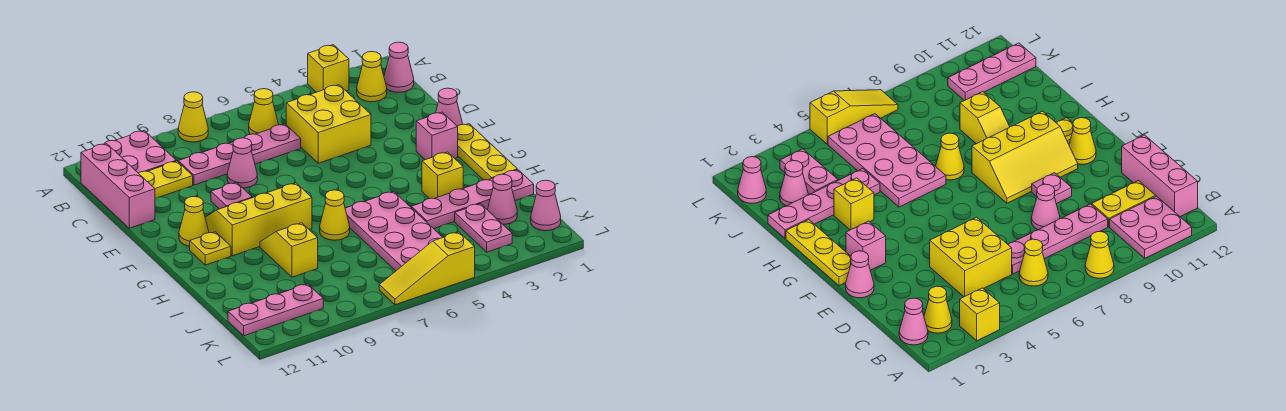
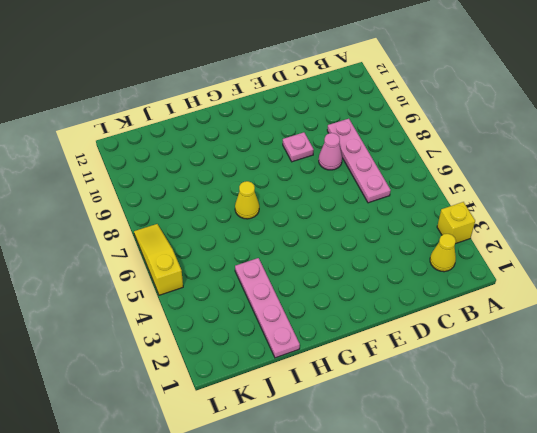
none -> yellow cone A8 level 1
none -> pink plate A10:B11 level 1
none -> pink cone B1 level 1

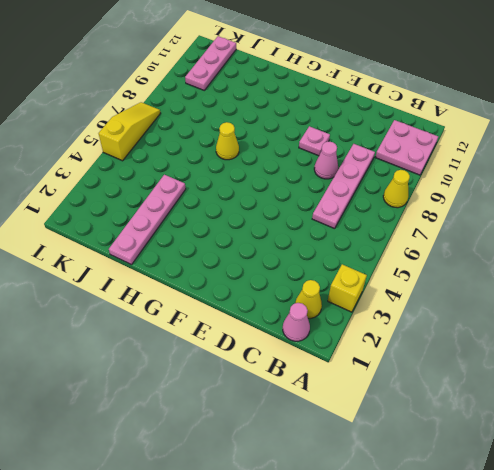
none -> yellow cone B6 level 1
none -> pink brick B12:D12 level 1
none -> yellow brick C4:D5 level 1

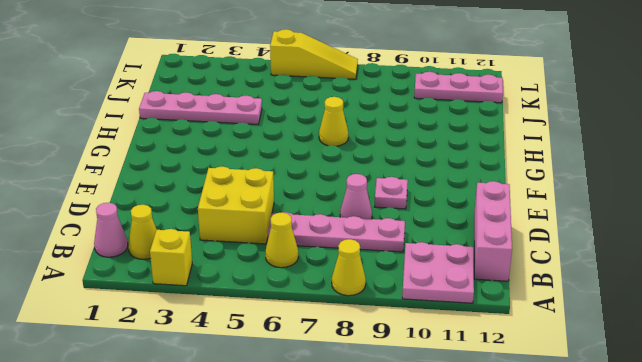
none -> yellow plate C10:C11 level 1
none -> pink cone E1 level 1
none -> yellow plate F1:H1 level 1

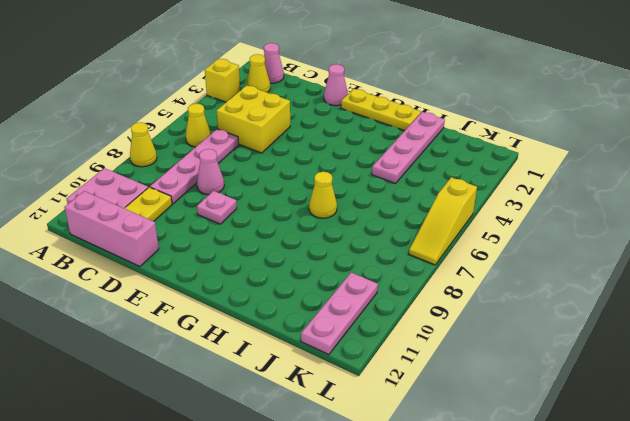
none -> pink brick F2 level 1
none -> yellow slope F8:G10 level 1 top G
none -> yellow cone F11 level 1

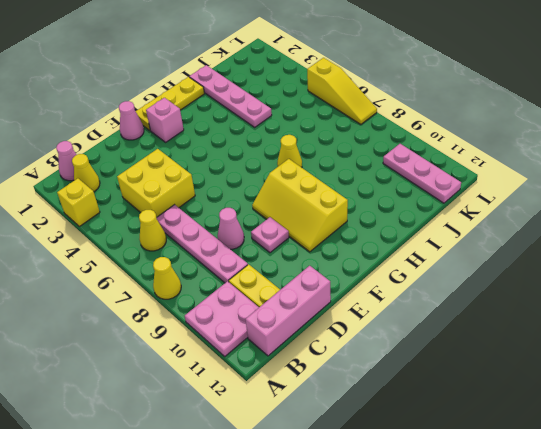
none -> yellow cone F11 level 1
none -> yellow plate G11 level 1
none -> yellow brick H3 level 1

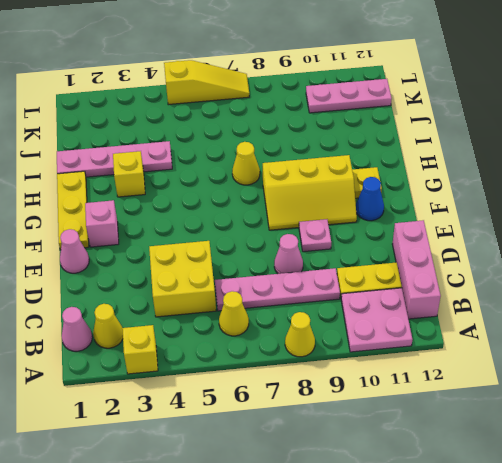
blue cone F11 level 1 -> yellow cone F11 level 1
none -> pink plate H5:K6 level 1
none -> yellow slope H9:I9 level 1 top I
none -> pink cone J2 level 1

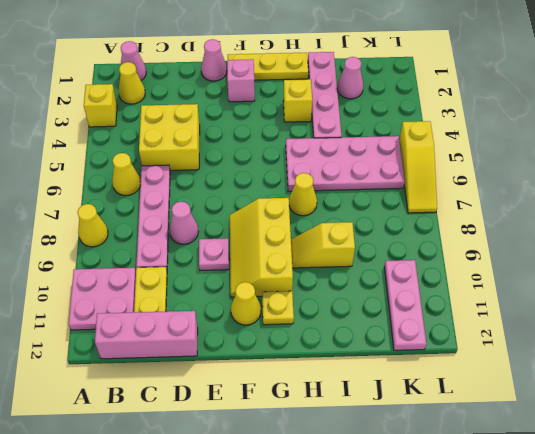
none -> pink plate J3:K3 level 1
none -> pink cone K1 level 1

